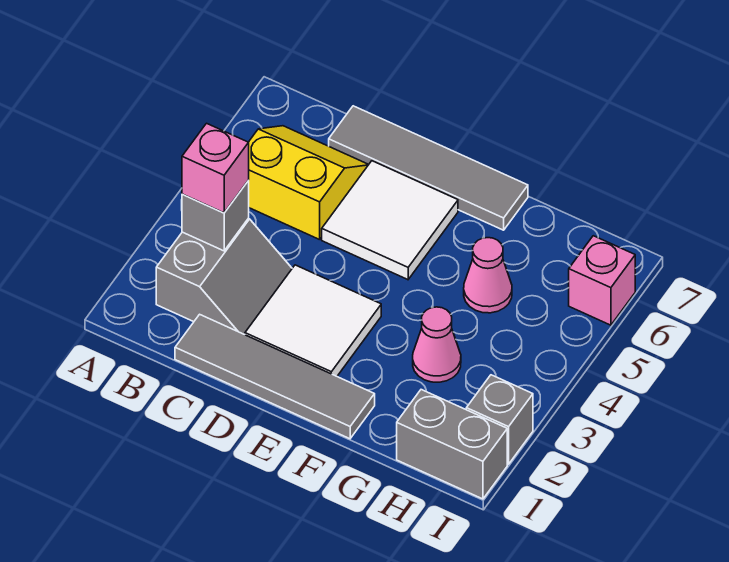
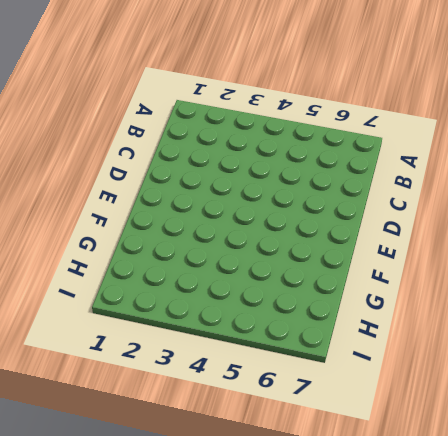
none -> grey slope B2:C3 level 1 top B
none -> yellow slope B5:C6 level 1 top 5
none -> grey tile C1:F1 level 1

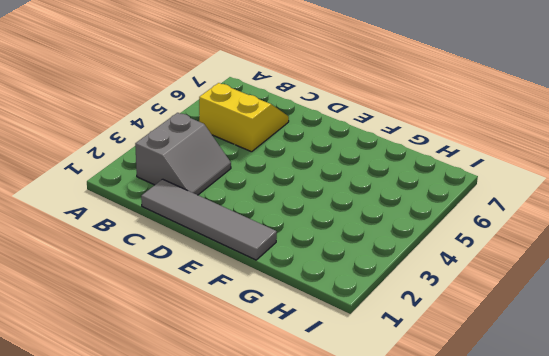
none -> grey tile C7:F7 level 1
none -> white tile D2:E3 level 1
none -> white tile D5:E6 level 1

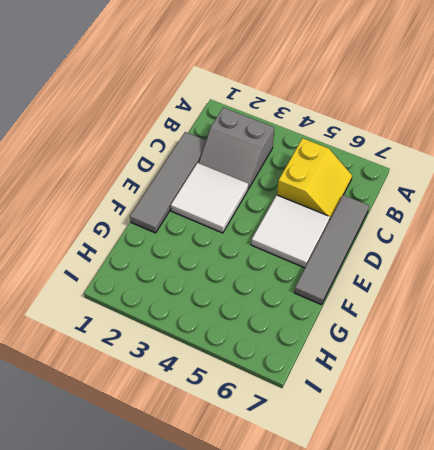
none -> pink cone G3 level 1
none -> pink cone G5 level 1
none -> grey brick H1:I1 level 1

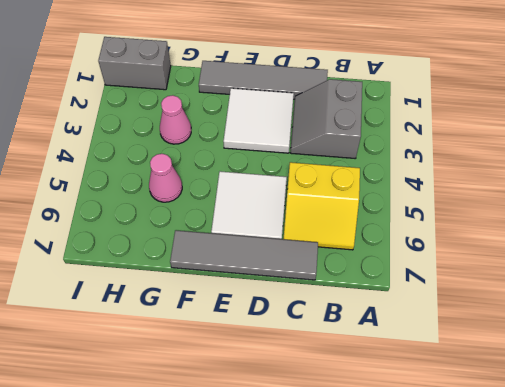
none -> grey brick I2 level 1
none -> pink brick I6 level 1
none -> grey brick B3 level 2

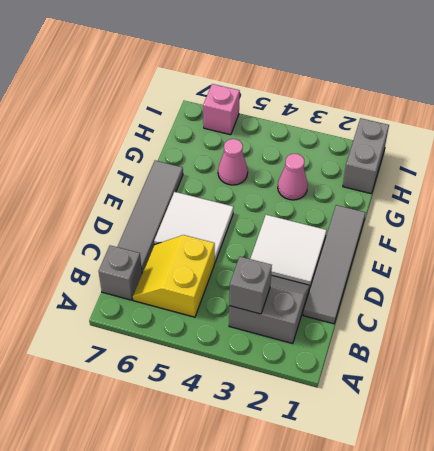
grey brick B7 level 1 -> grey brick I2 level 1
none -> pink brick B3 level 3

